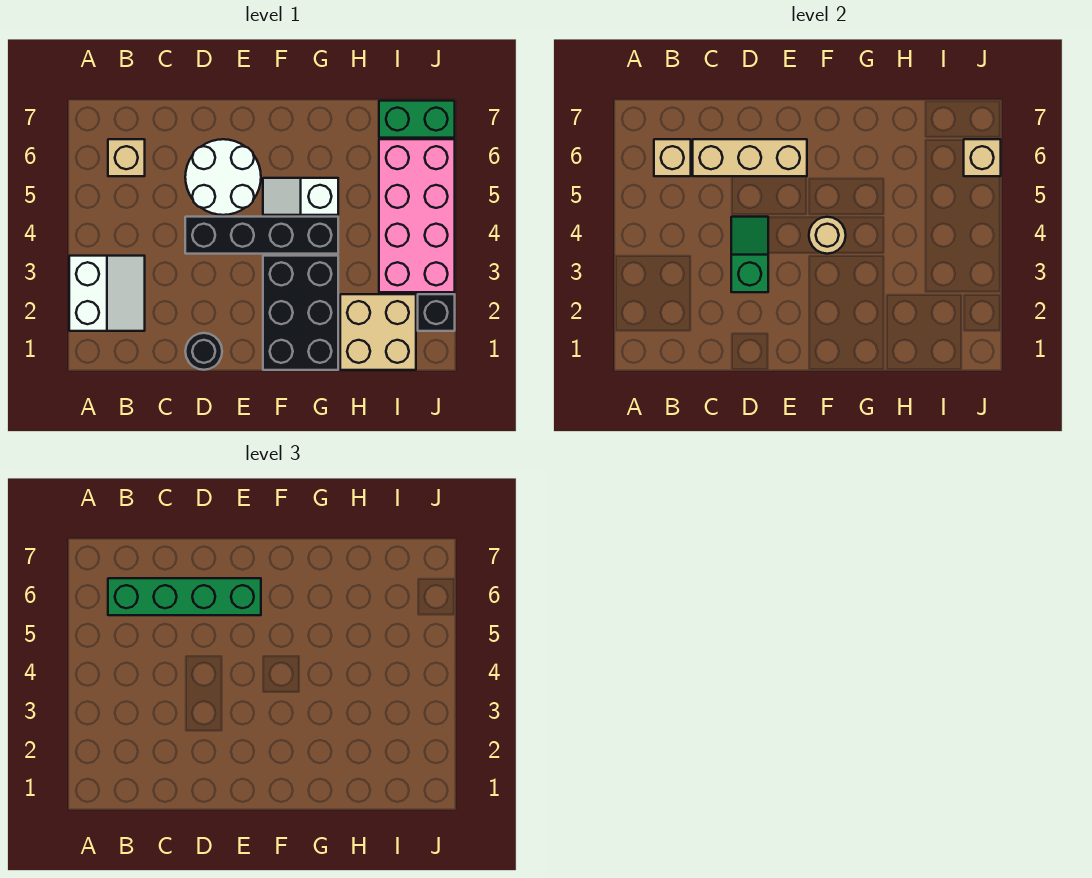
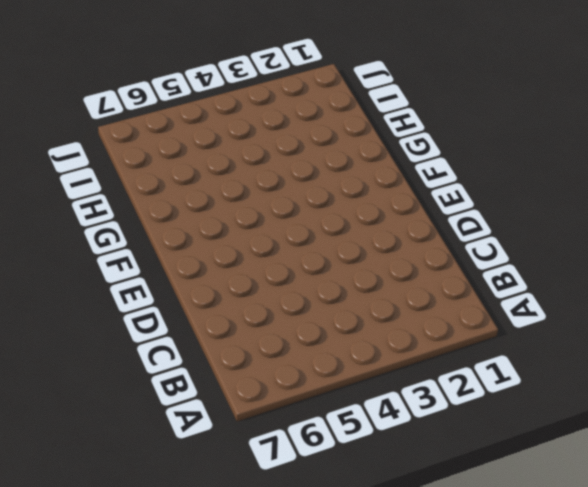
none -> white slope A2:B3 level 1 top A
none -> tan brick B6 level 1
none -> black round brick D1 level 1

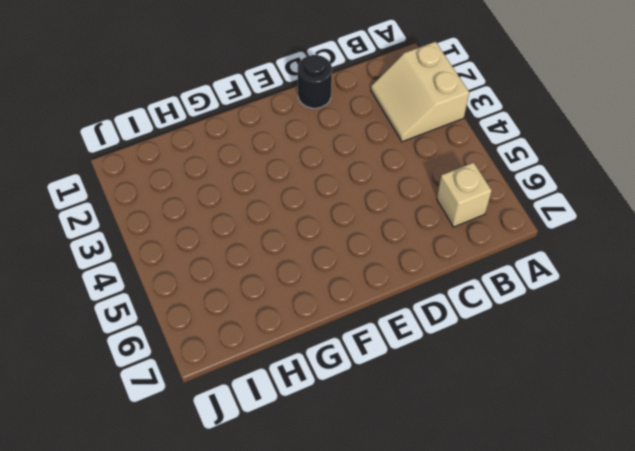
tan slope A2:B3 level 1 top A -> white slope A2:B3 level 1 top A
none -> black brick D4:G4 level 1
none -> white round brick D5:E6 level 1
none -> black brick F1:G3 level 1

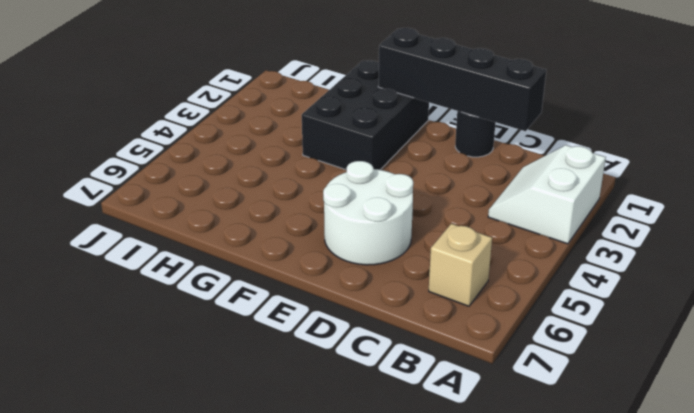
black brick C1:F1 level 2 -> black brick D4:G4 level 1
none -> white slope F5:G5 level 1 top G
none -> tan brick H1:I2 level 1
none -> pink brick I3:J6 level 1

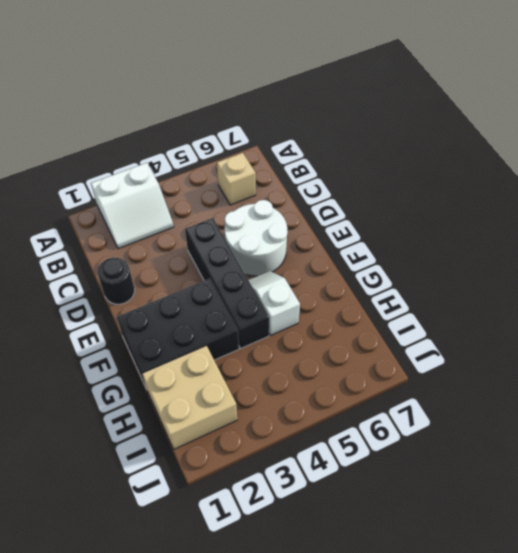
none -> pink brick I3:J6 level 1
none -> green brick I7:J7 level 1
none -> black brick J2 level 1

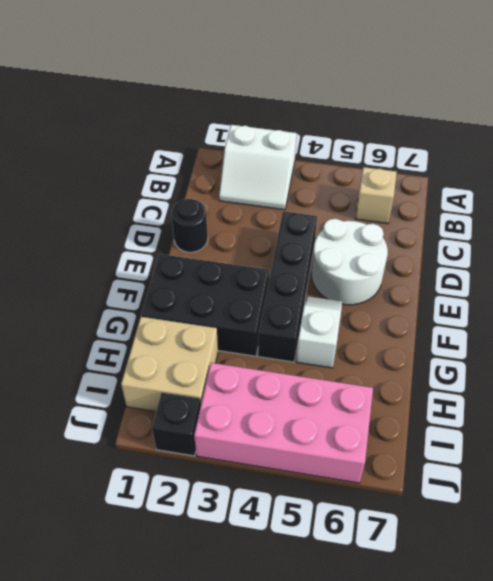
none -> green brick I7:J7 level 1
none -> tan brick B6 level 2
none -> tan brick C6:E6 level 2

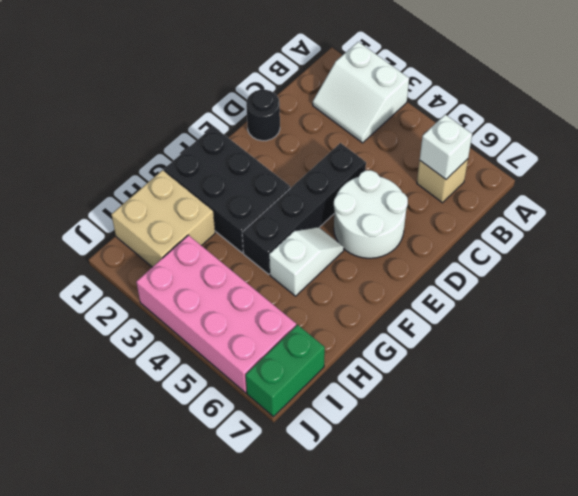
white brick B6 level 2 -> tan brick B6 level 2
none -> black brick J2 level 1
none -> tan brick C6:E6 level 2
none -> green slope D3:D4 level 2 top 3

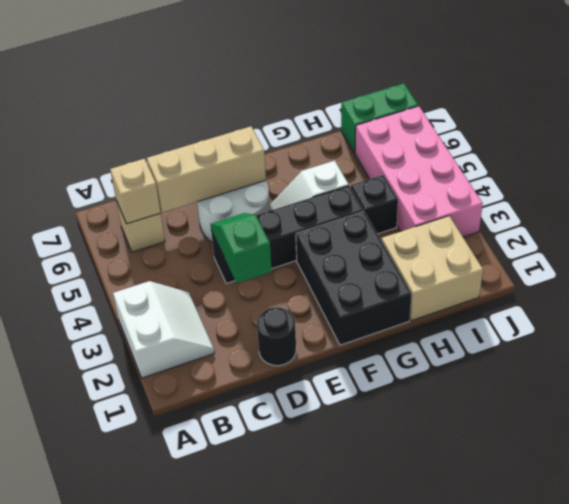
black brick H4 level 1 -> black brick J2 level 1
none -> tan round brick F4 level 2
none -> tan brick J6 level 2
none -> green brick B6:E6 level 3

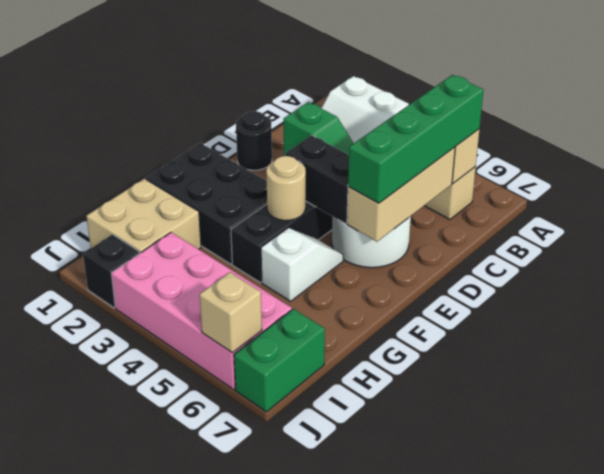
black brick E4:E5 level 2 -> none

